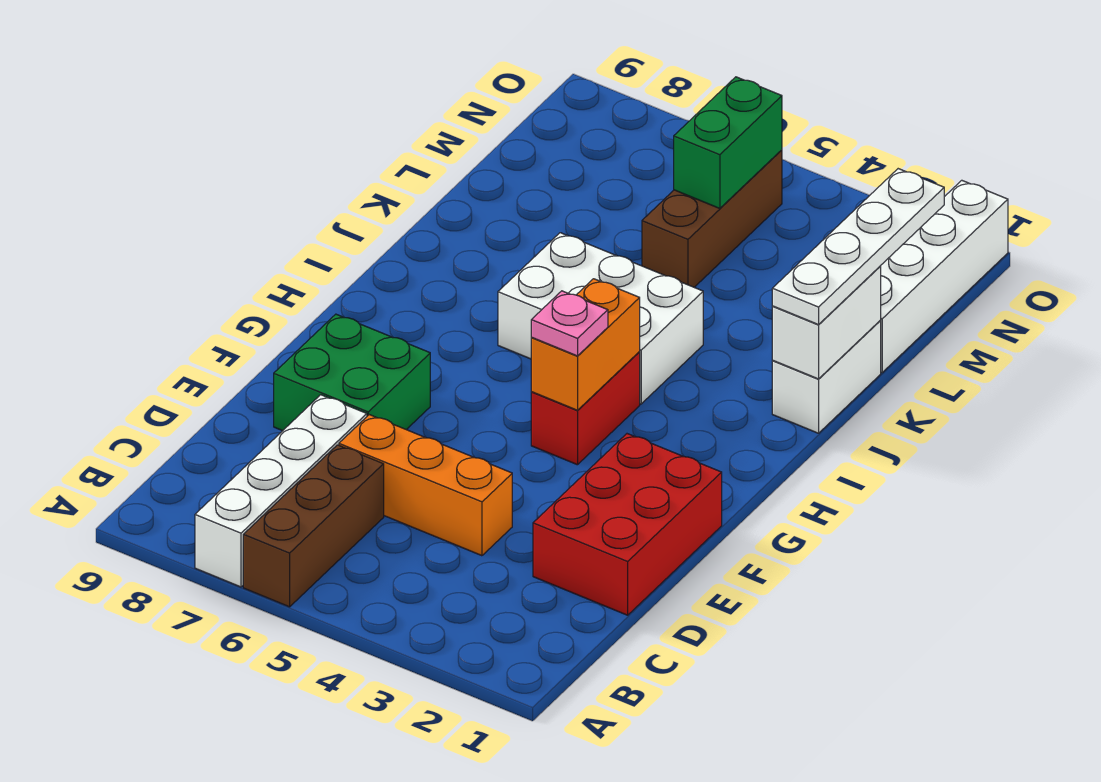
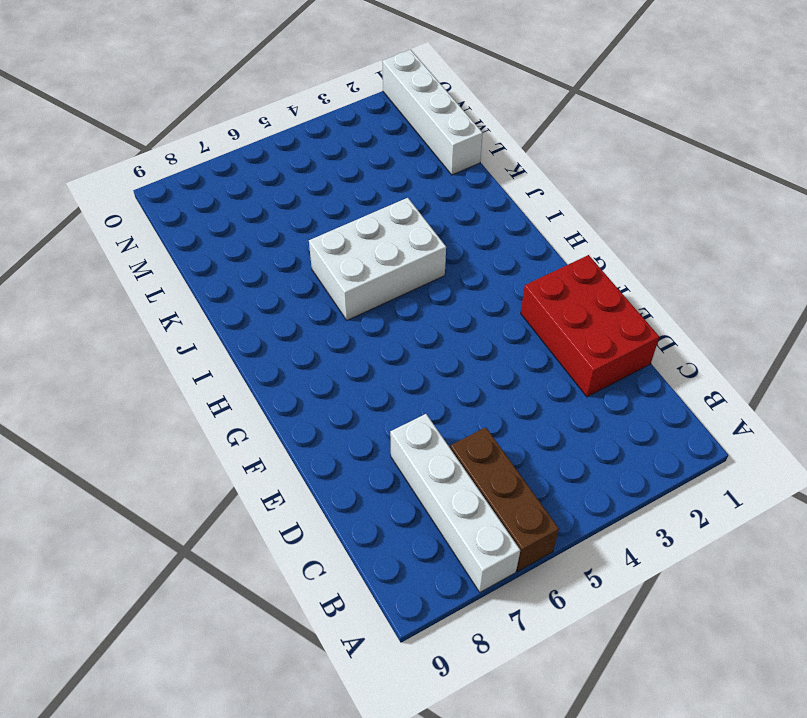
none -> orange brick D4:D6 level 1
none -> green brick E7:F8 level 1
none -> red brick G4:H4 level 1

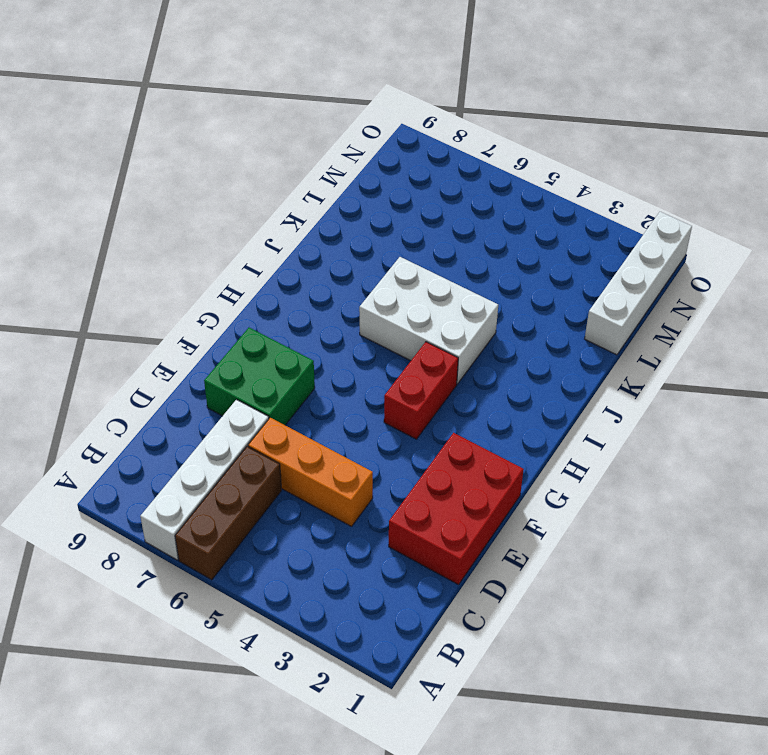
none -> white brick J1:K1 level 1
none -> brown brick L5:N5 level 1
none -> orange brick G4:H4 level 2

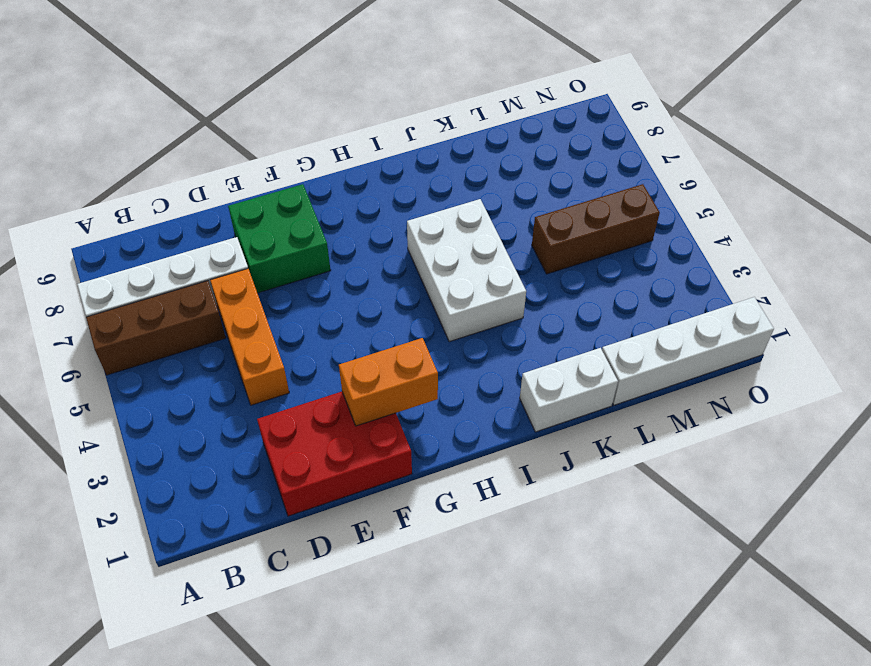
orange brick F2:G2 level 2 -> orange brick G4:H4 level 2
none -> red brick G4:H4 level 1
none -> white brick J1:K1 level 2
none -> green brick M5:N5 level 2

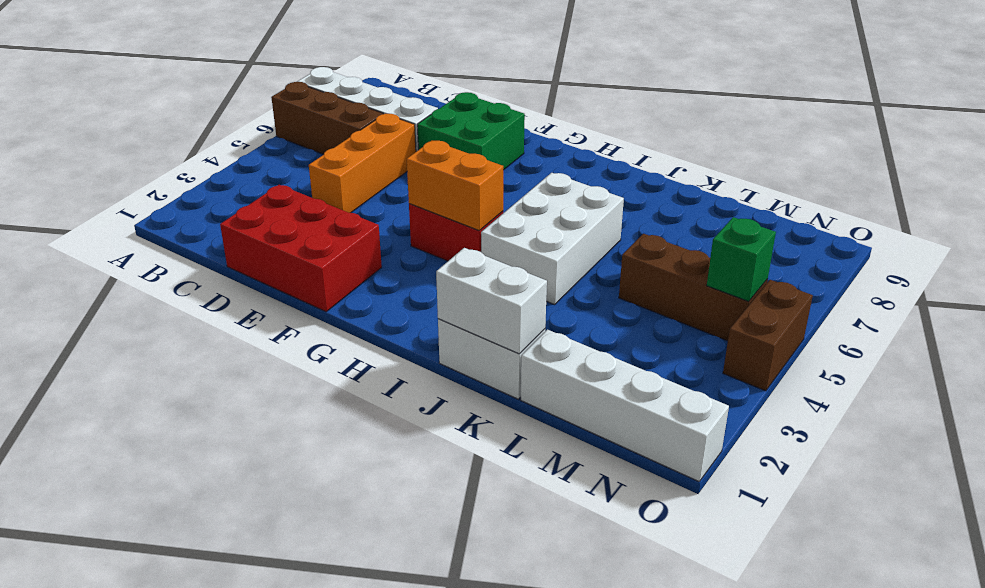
green brick N5 level 2 -> green brick M5:N5 level 2
brown brick O4:O5 level 1 -> none
none -> pink plate G4 level 3
none -> white plate J1:M1 level 3

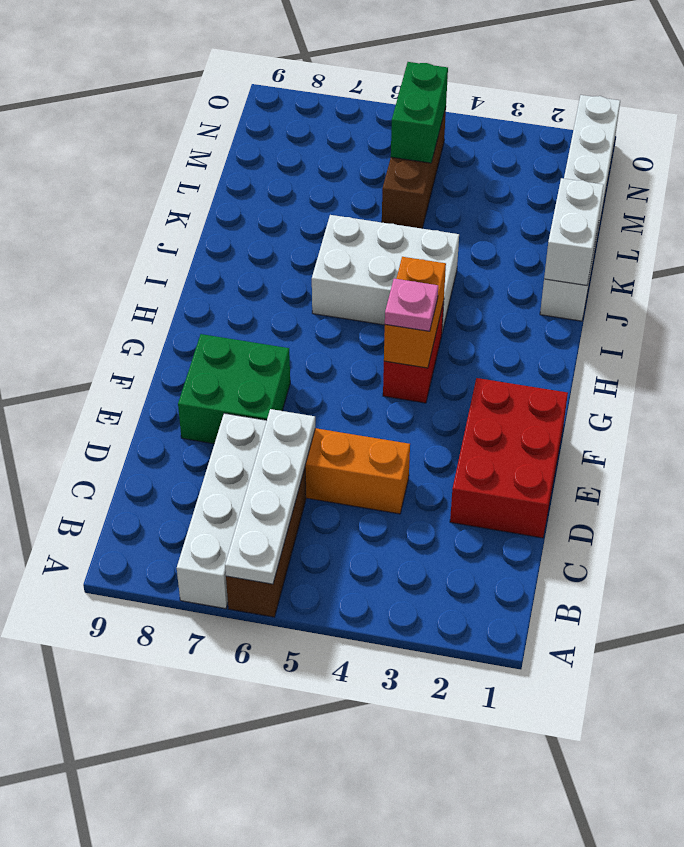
white plate A6:D6 level 2 -> white plate J1:M1 level 3

